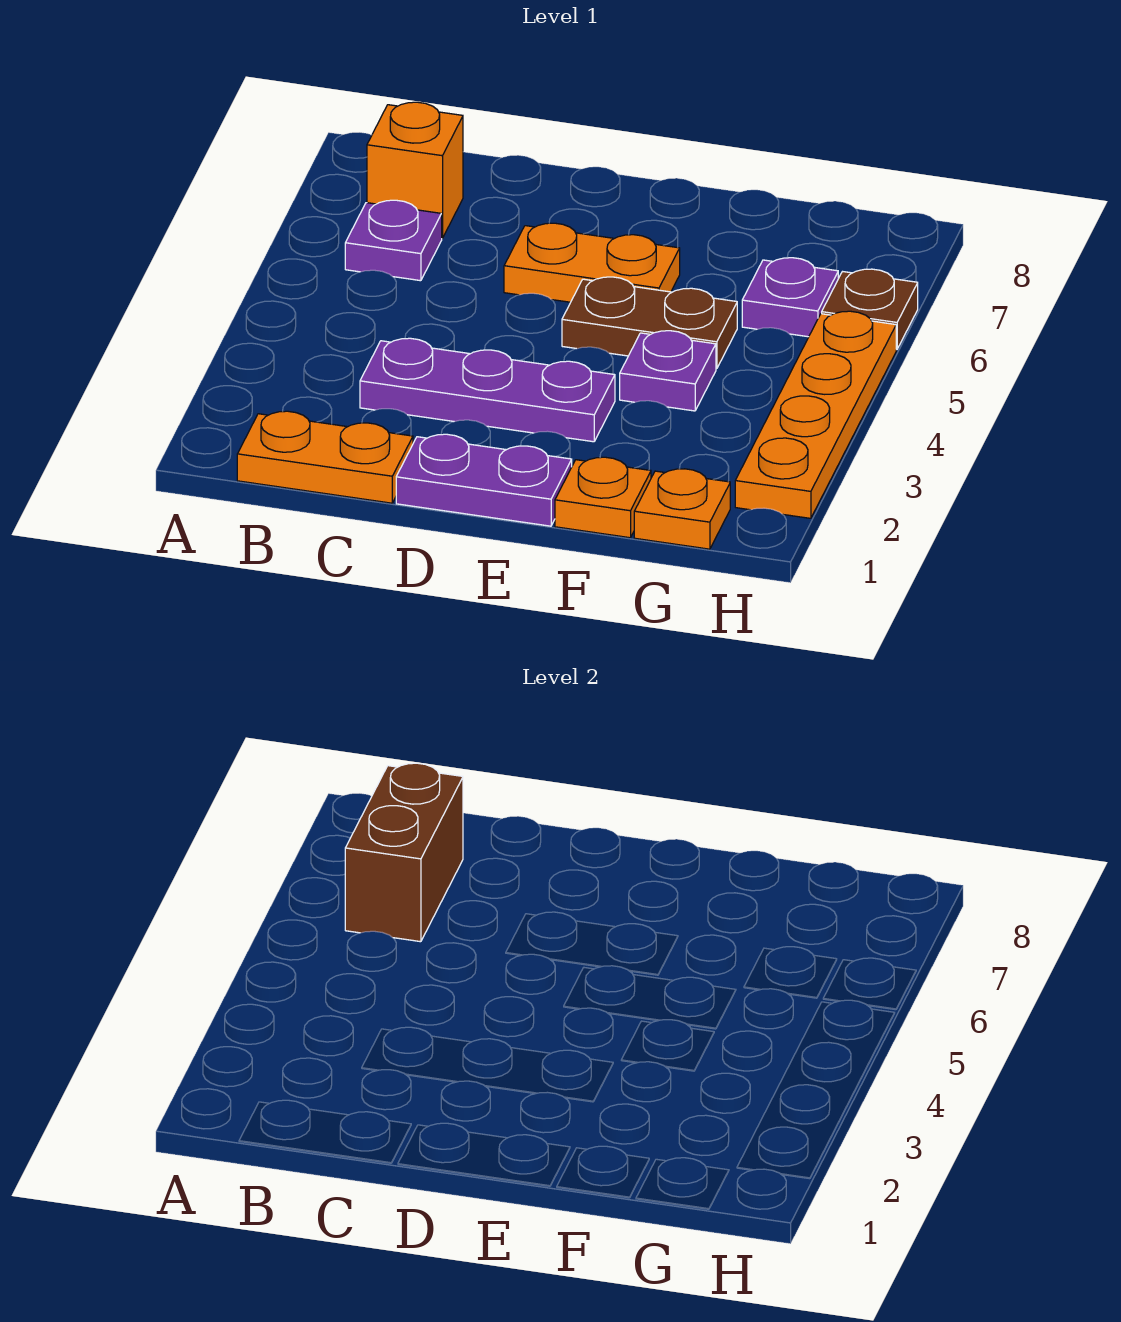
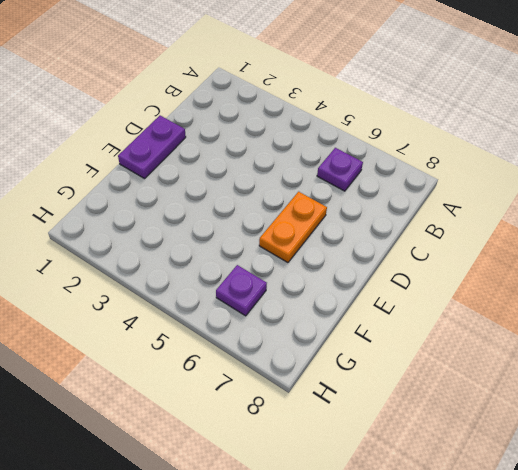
none -> orange plate B1:C1 level 1
none -> orange brick B7 level 1
none -> purple plate C3:E3 level 1

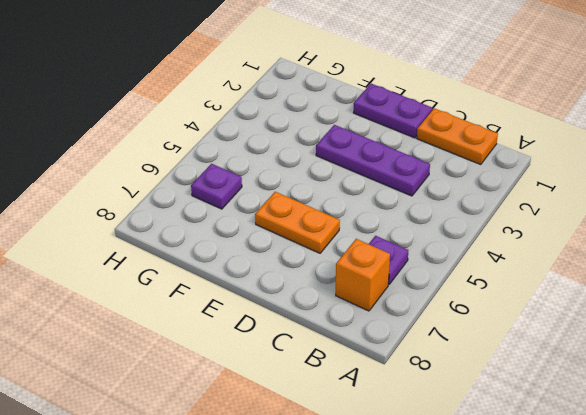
none -> brown plate E5:F5 level 1
none -> orange plate F1 level 1
none -> purple plate F4 level 1

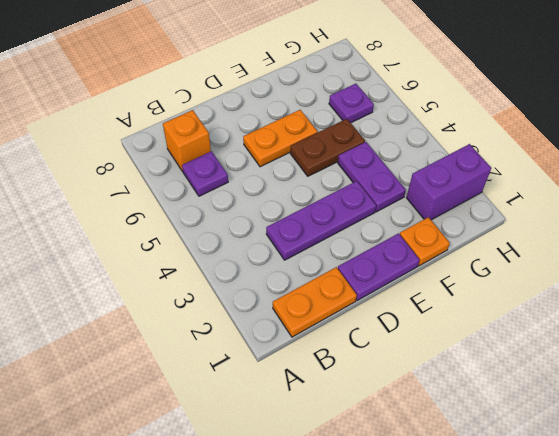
purple plate F3:F4 level 1 -> purple plate F4 level 1
purple brick G2:H2 level 1 -> orange plate H2:H5 level 1
none -> orange plate G1 level 1
none -> brown plate H6 level 1
none -> brown brick B6:B7 level 2

